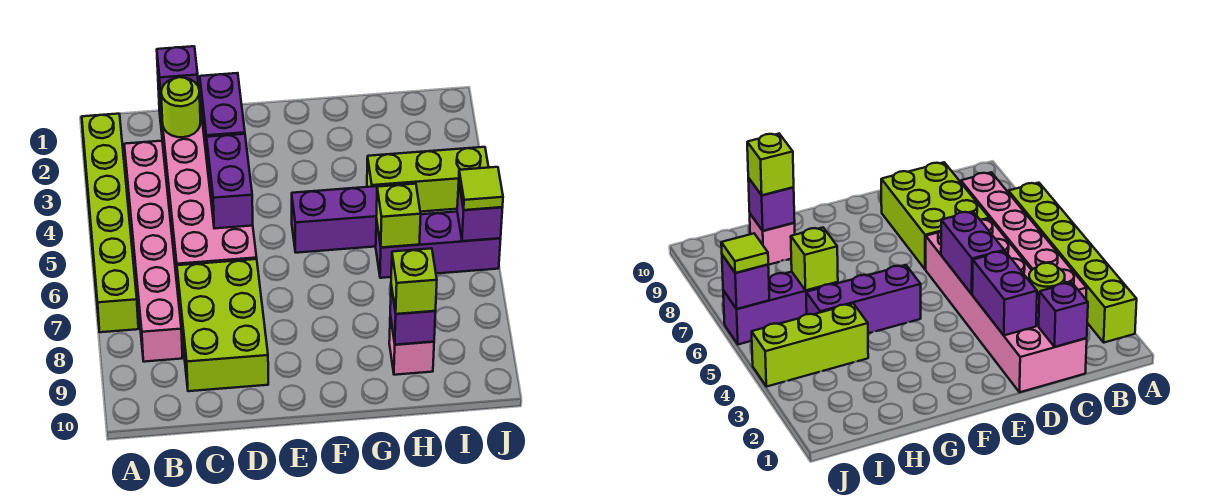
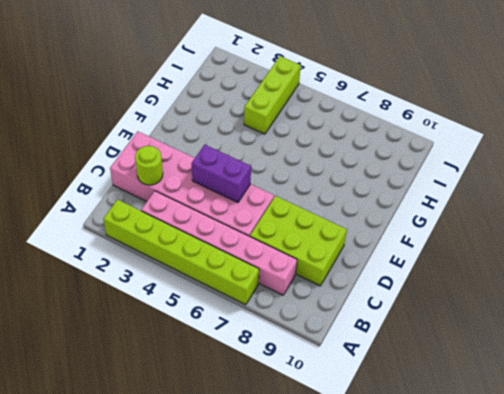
none -> purple brick F5:H5 level 1
none -> purple brick H6:J6 level 1
none -> pink brick H9 level 1

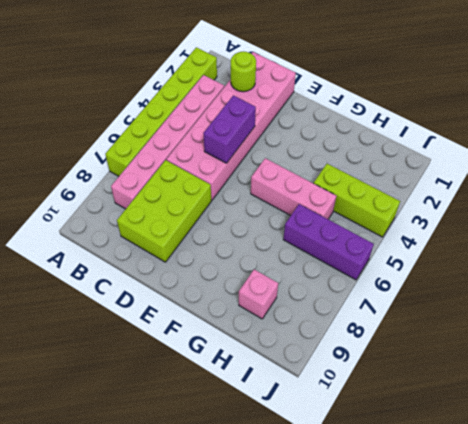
pink brick F5:H5 level 1 -> purple brick F5:H5 level 1
none -> purple brick C1 level 2
none -> purple brick D2:D3 level 2
none -> lime brick H6 level 2

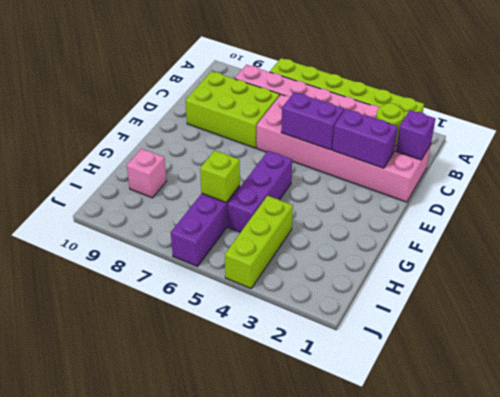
none -> purple brick H9 level 2
none -> purple brick J6 level 2
none -> lime brick H9 level 3

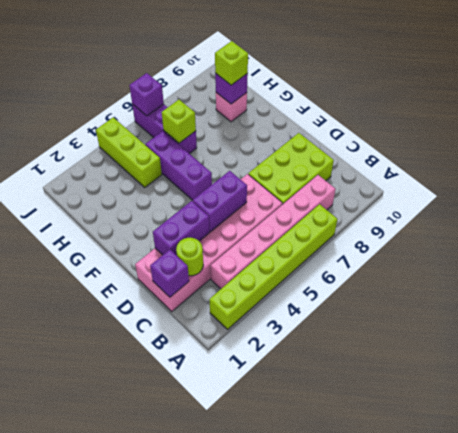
none -> lime tile J6 level 3

